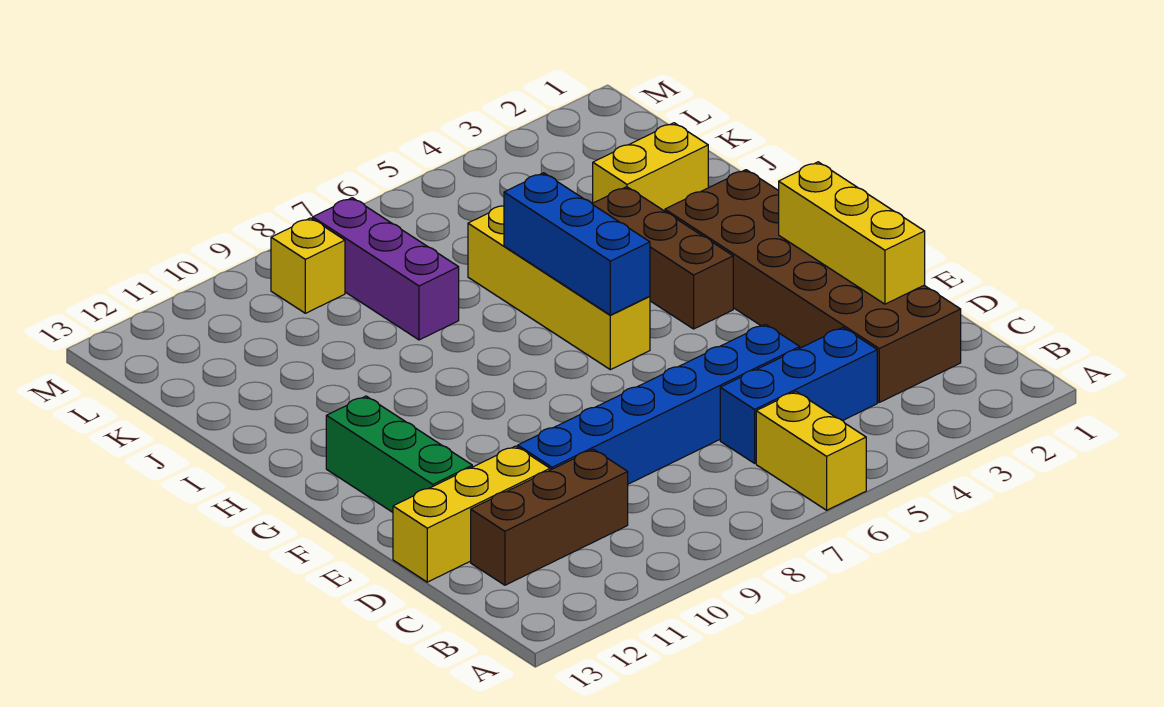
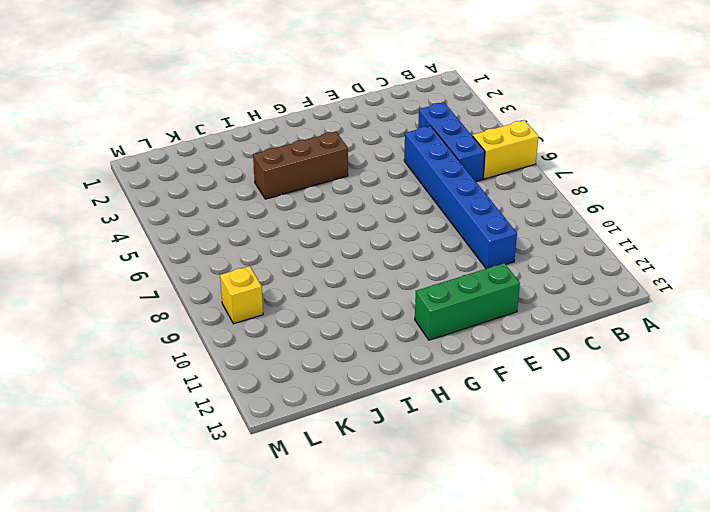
none -> brown brick C2:H3 level 1
none -> brown brick C10:C12 level 1
none -> yellow brick D11:D13 level 1

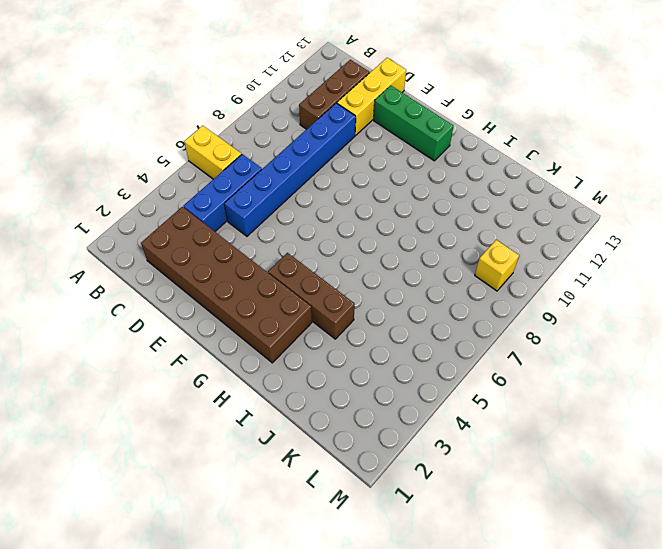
none -> yellow brick G6:J6 level 1
none -> yellow brick J2:J3 level 1
none -> purple brick J8:L8 level 1

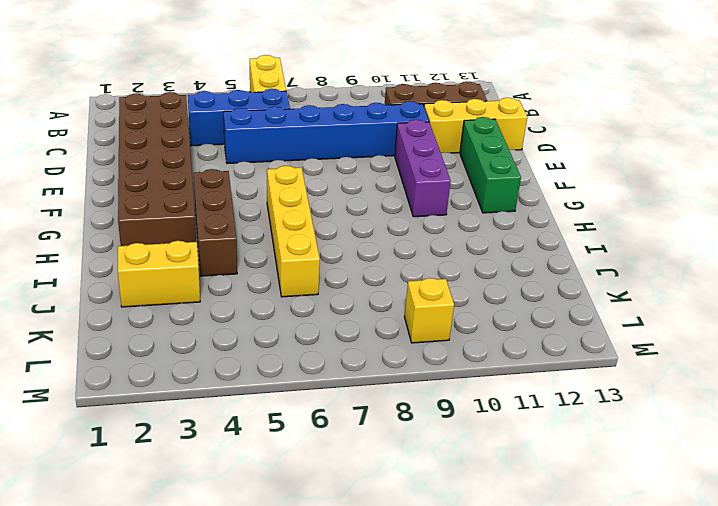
purple brick E10:G10 level 1 -> purple brick J8:L8 level 1
none -> yellow brick D2:F2 level 2
none -> blue brick G6:I6 level 2

